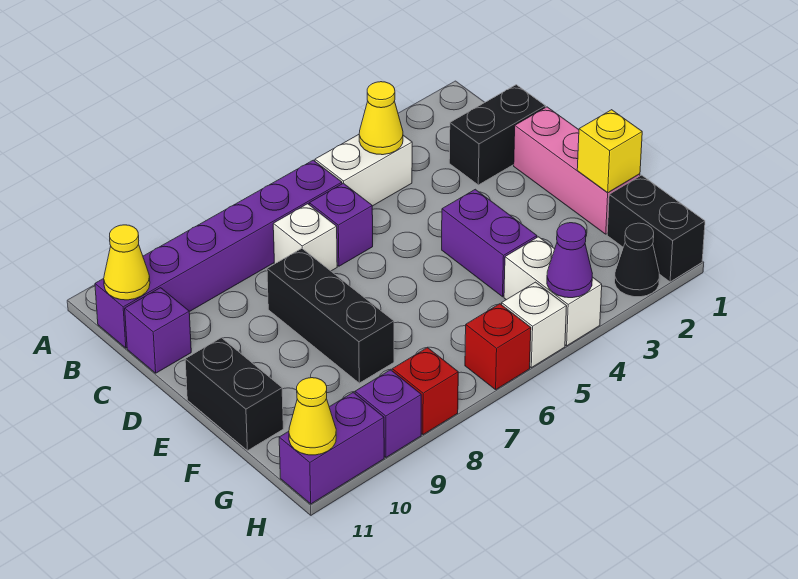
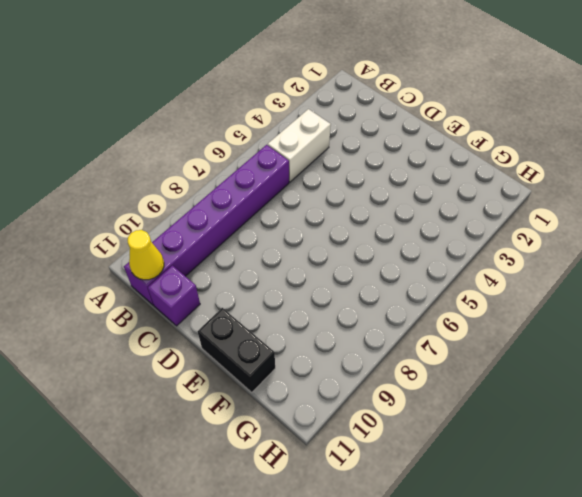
none -> black brick C1:C2 level 1
none -> purple brick C6 level 1
none -> white brick C7 level 1

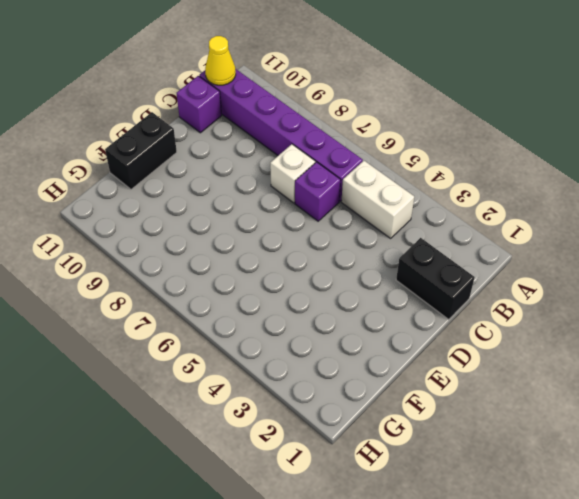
none -> pink brick D1:F1 level 1
none -> black brick D8:F8 level 1
none -> purple brick E4:F4 level 1

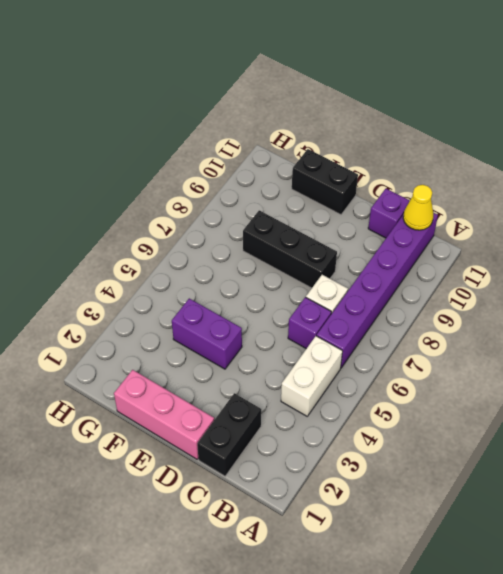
none -> black brick G1:H1 level 1
none -> white brick G4:H4 level 1
none -> black cone H2 level 1

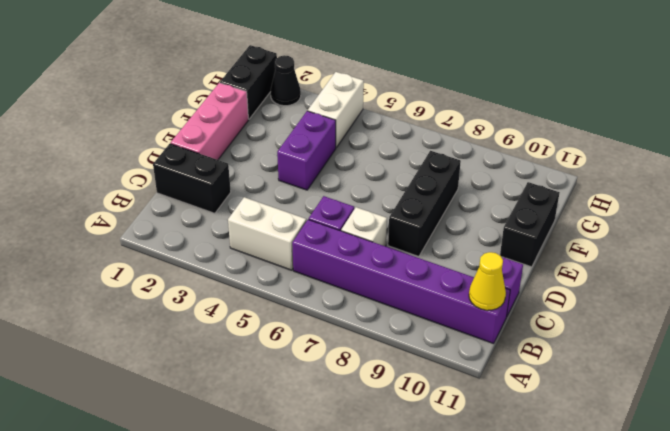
none -> white brick H5 level 1
none -> red brick H6 level 1
none -> red brick H8 level 1

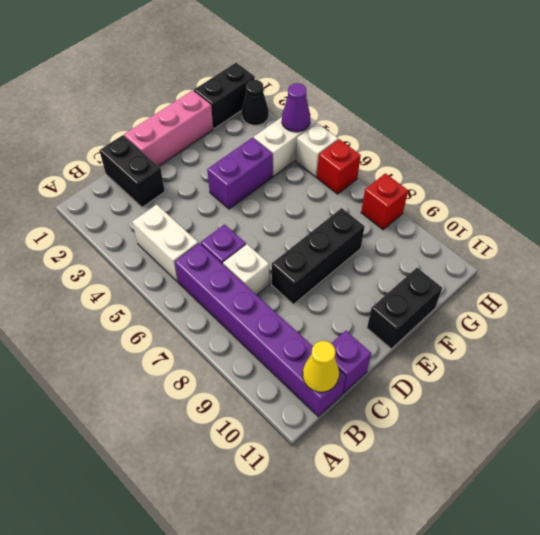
none -> purple brick H9 level 1
none -> purple brick H10:H11 level 1
none -> yellow cone B4 level 2

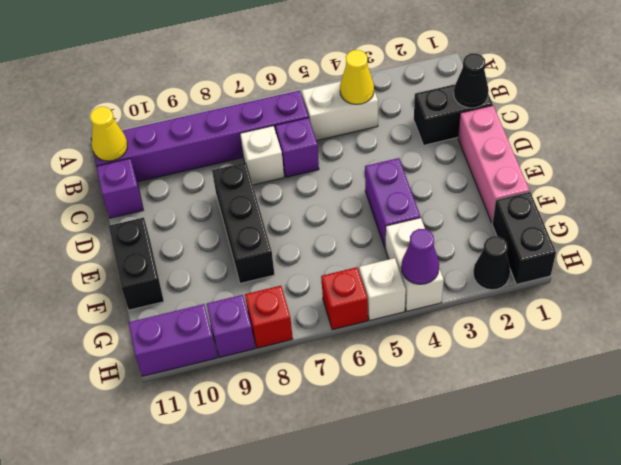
black cone C1 level 2 -> none
none -> yellow brick F1 level 2
none -> yellow cone H11 level 2

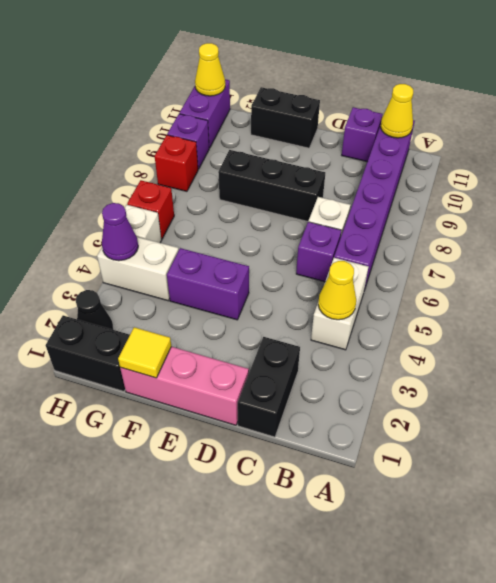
yellow tile F1 level 2 -> yellow brick F1 level 2

